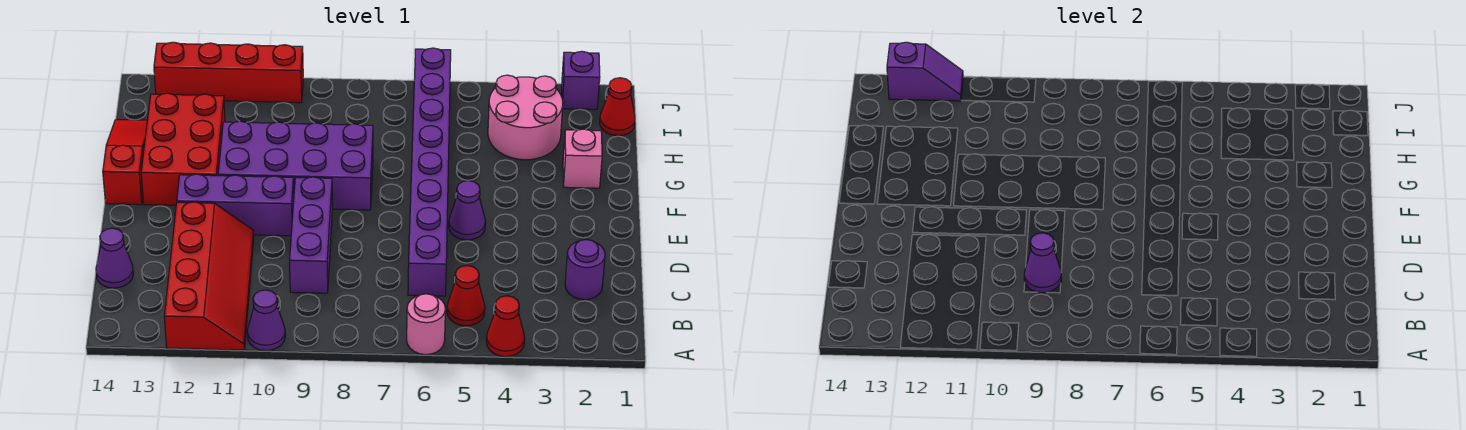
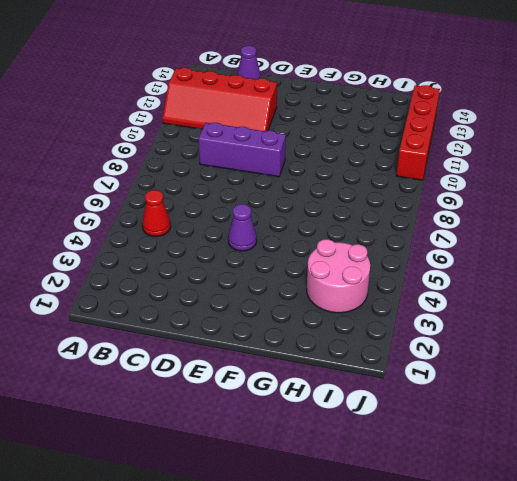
none -> red cone A4 level 1
none -> pink round brick A6 level 1
none -> purple cone A10 level 1

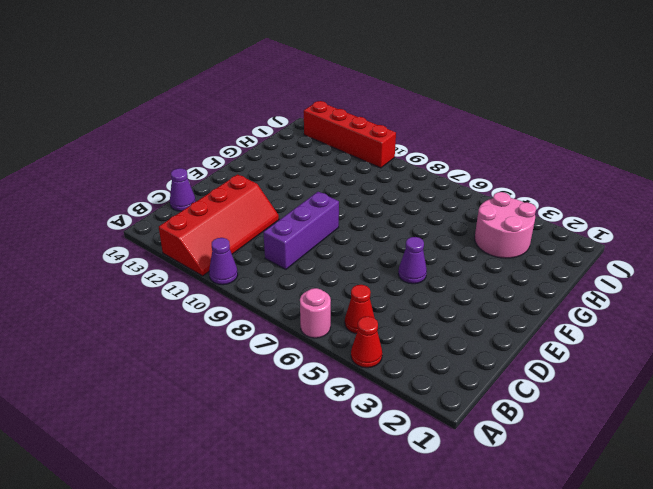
none -> purple round brick C2 level 1
none -> purple brick C6:J6 level 1
none -> purple brick E10:E12 level 1

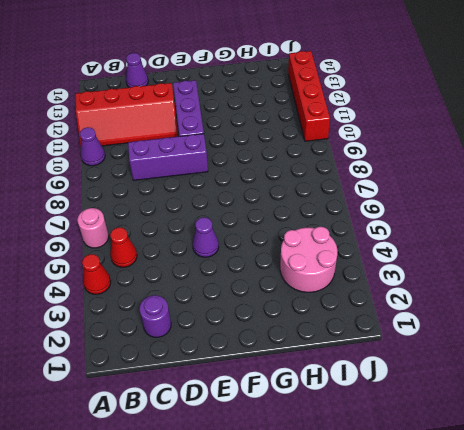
none -> purple brick C6:J6 level 1
none -> purple brick F8:G11 level 1
none -> red brick F12:H13 level 1

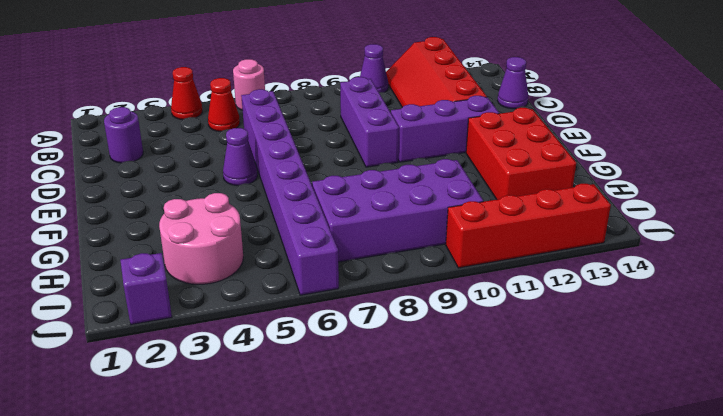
purple brick H7:I10 level 1 -> purple brick F8:G11 level 1
none -> red slope F14:H14 level 1 top F
none -> pink brick G2 level 1
none -> red cone I1 level 1

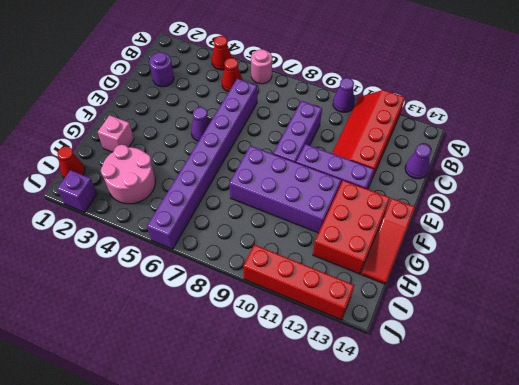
none -> purple cone C9 level 2
none -> purple slope J12:J13 level 2 top 13

